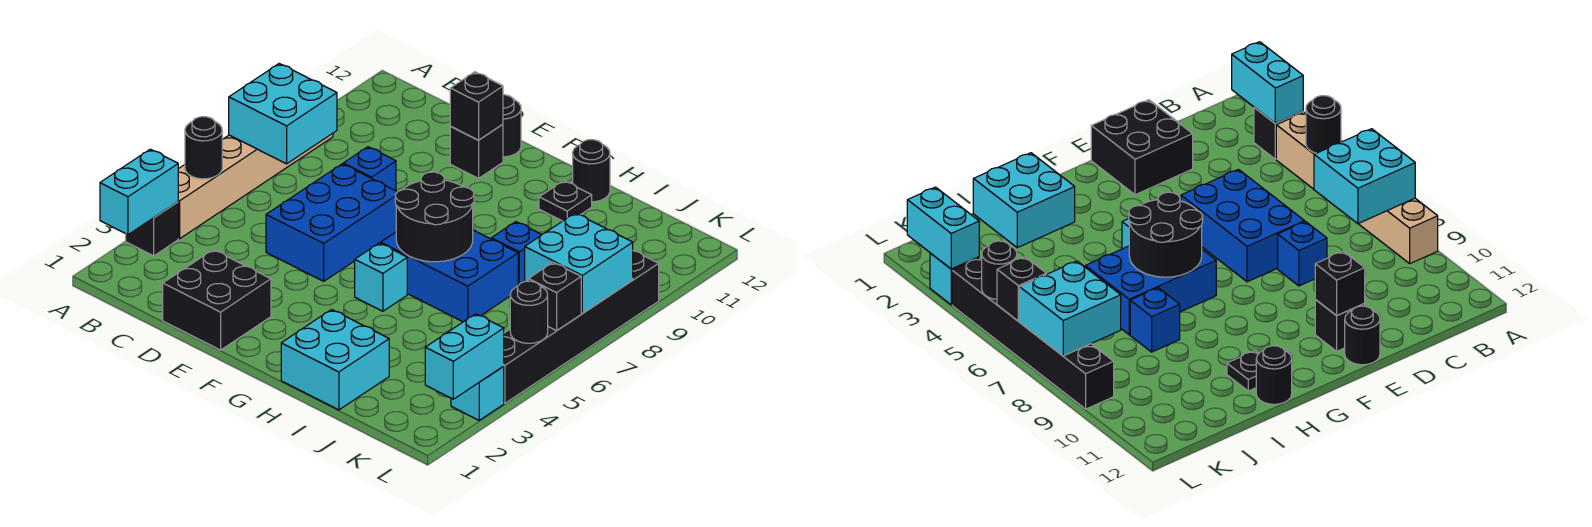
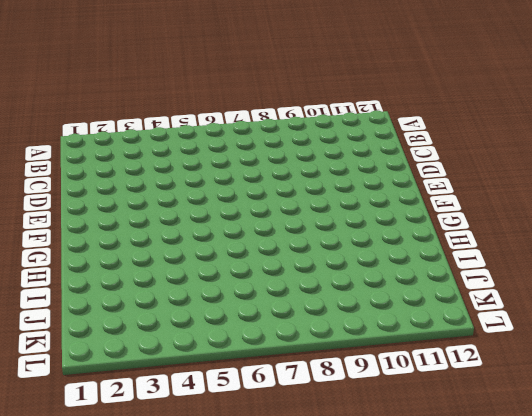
none -> black brick A3 level 1
none -> tan brick A4:A9 level 1
none -> black brick D1:E2 level 1

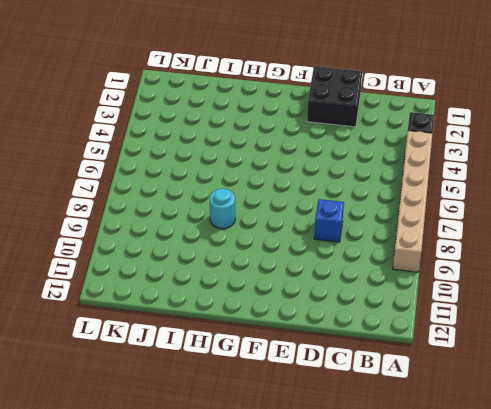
cyan round brick H8 level 1 -> none
none -> blue brick D5:E7 level 1
none -> black brick E11 level 1
none -> black round brick E12 level 1

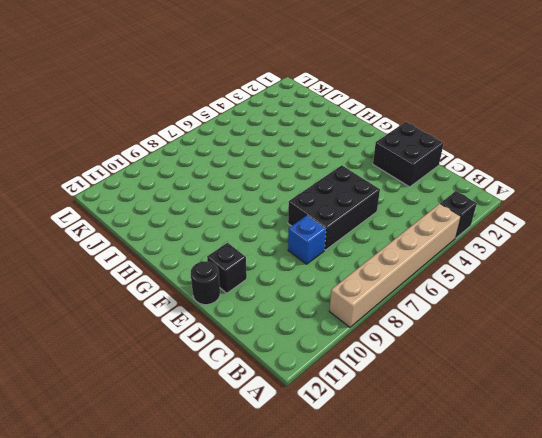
black brick D5:E7 level 1 -> blue brick D5:E7 level 1
none -> cyan brick G5 level 1
none -> blue brick G6:I7 level 1
none -> cyan brick H1:I2 level 1

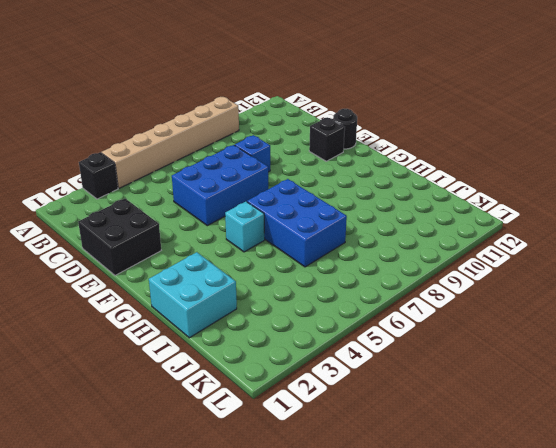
none -> black plate H11 level 1
none -> black round brick H12 level 1
none -> blue brick I8 level 1

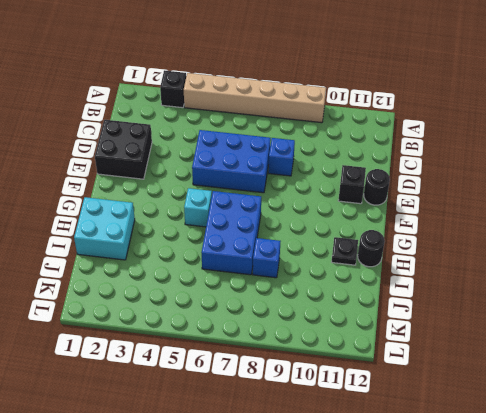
none -> cyan brick L3 level 1
none -> black brick L4:L9 level 1
none -> cyan brick A2:A3 level 2

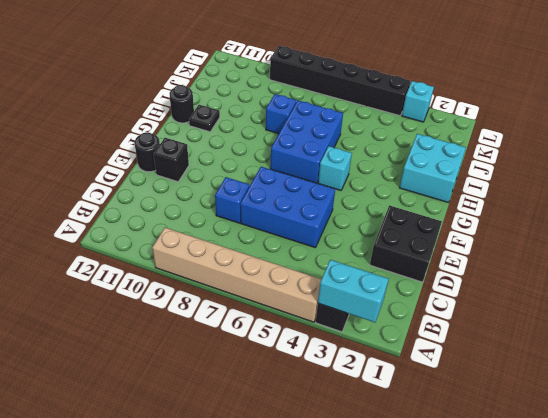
none -> black round brick A5 level 2
none -> cyan brick A7:B8 level 2
none -> black brick E11 level 2

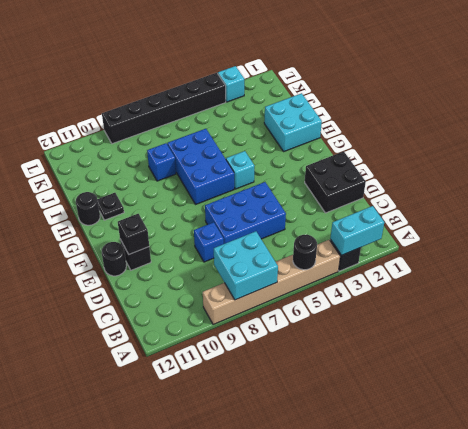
none -> black round brick G6:H7 level 2
none -> cyan brick K7:L8 level 2
none -> cyan brick L2:L3 level 2

